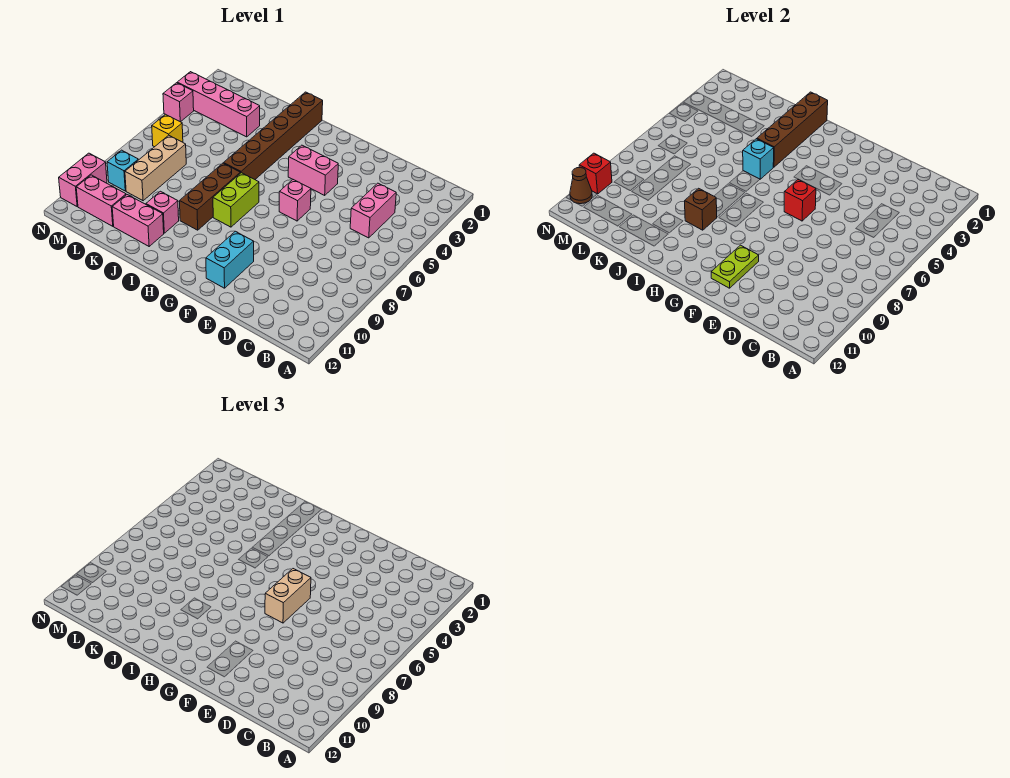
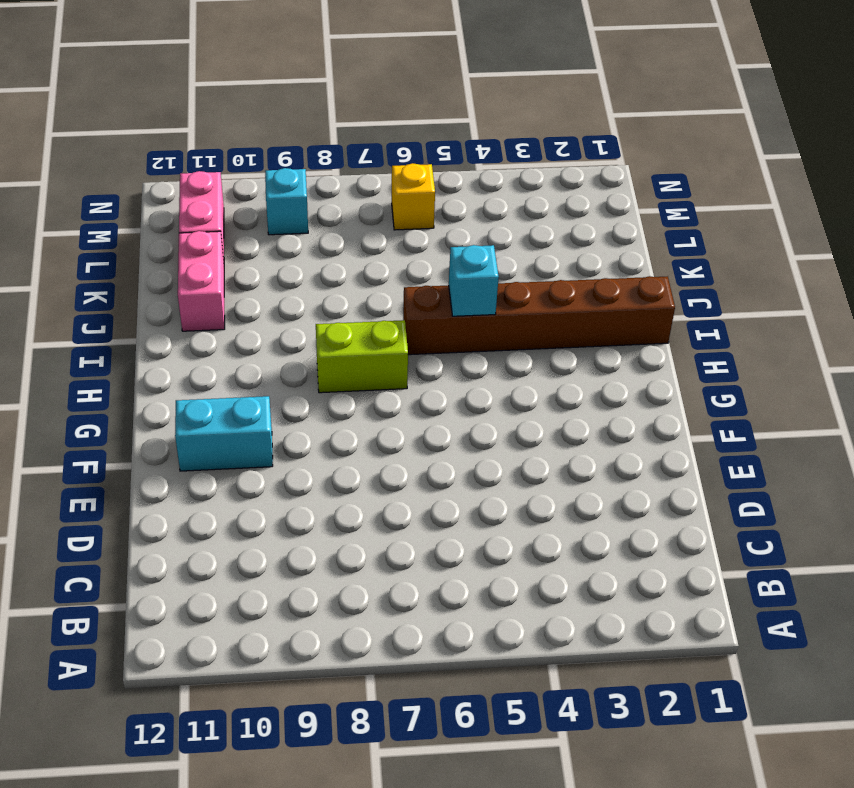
none -> pink brick C4:C5 level 1
none -> pink brick F4:G4 level 1
none -> pink brick F6 level 1

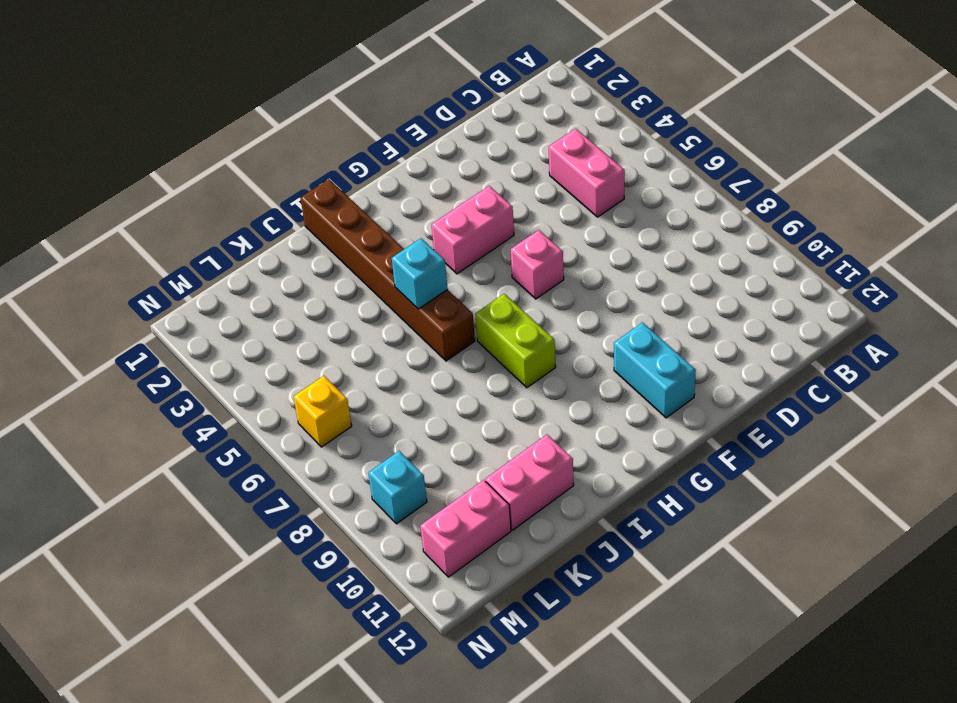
none -> brown brick I7:I9 level 1
none -> pink brick J10 level 1
none -> pink brick K3:N3 level 1

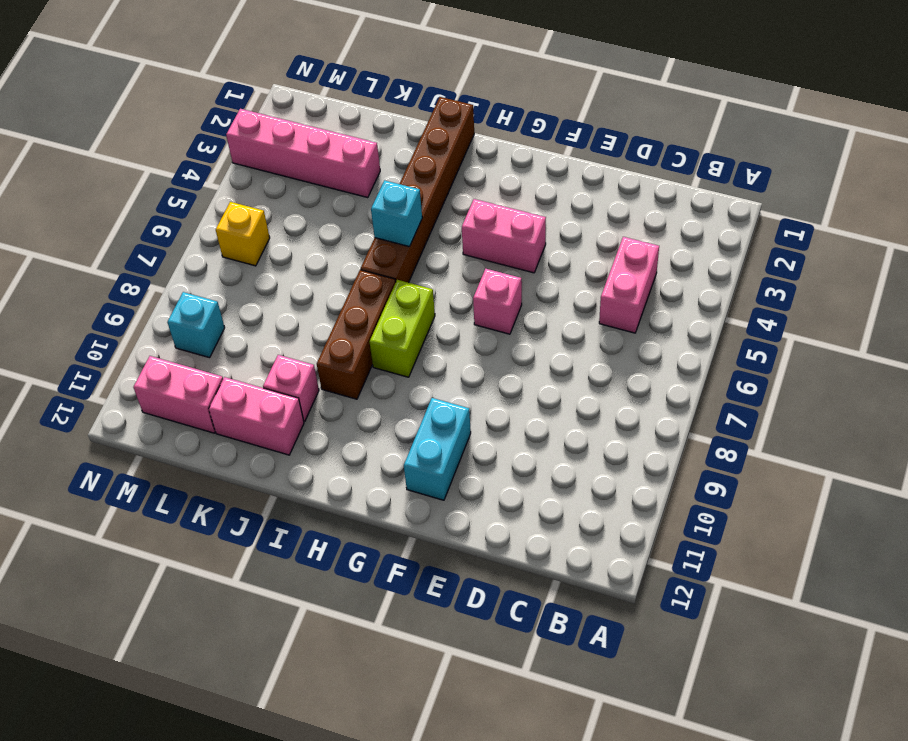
none -> tan brick L7:L9 level 1
none -> pink brick N4 level 1
none -> pink brick N10:N11 level 1

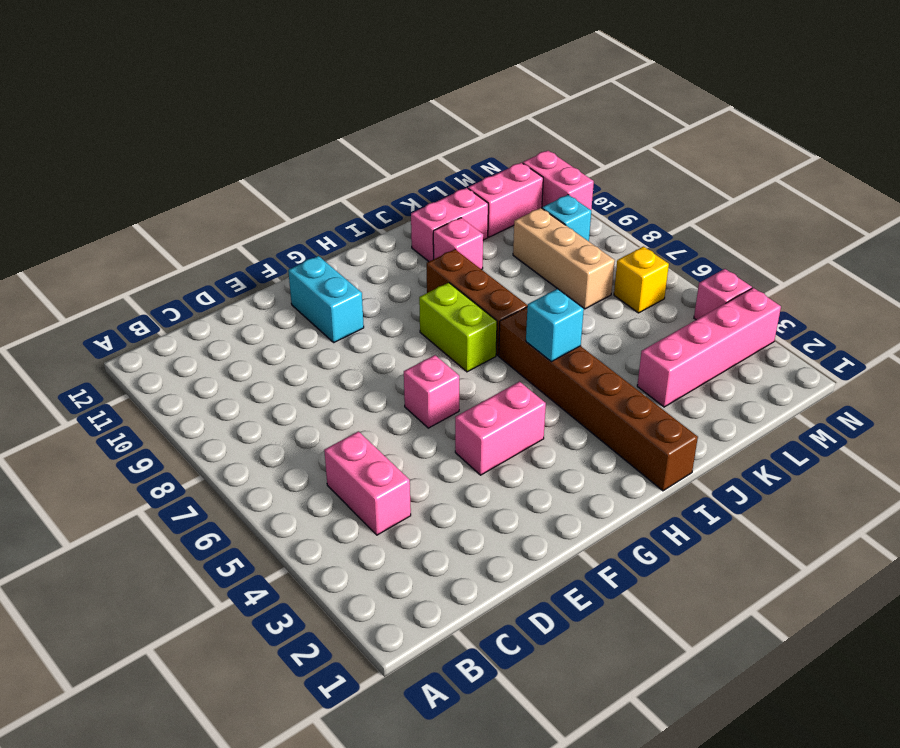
none -> red brick F6 level 2
none -> lime plate F10:F11 level 2
none -> brown brick I1:I4 level 2

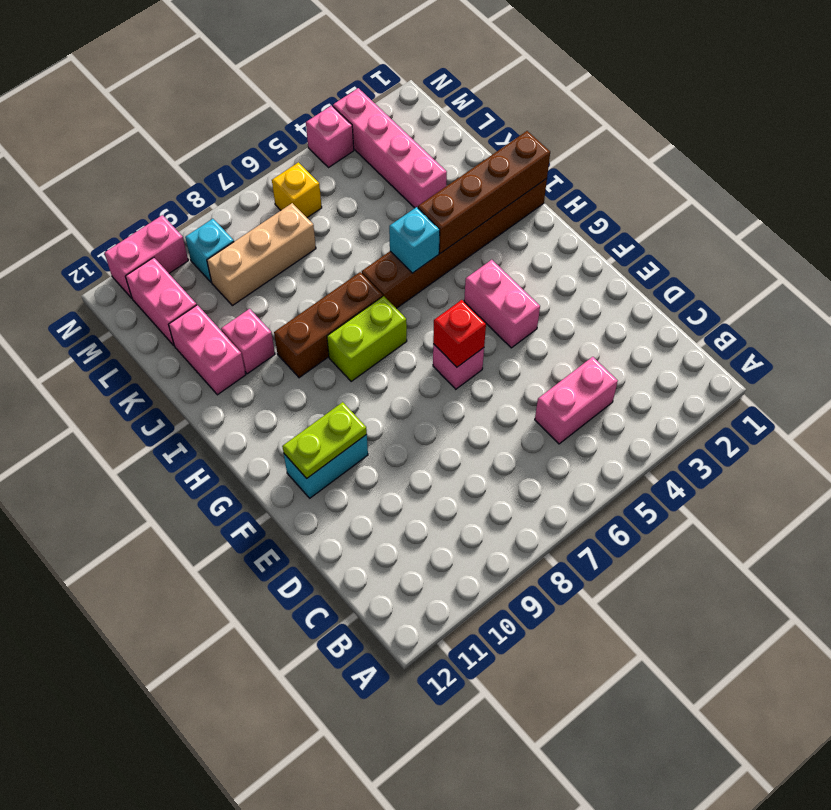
none -> brown brick I9 level 2
none -> red brick N10 level 2
none -> brown cone N11 level 2

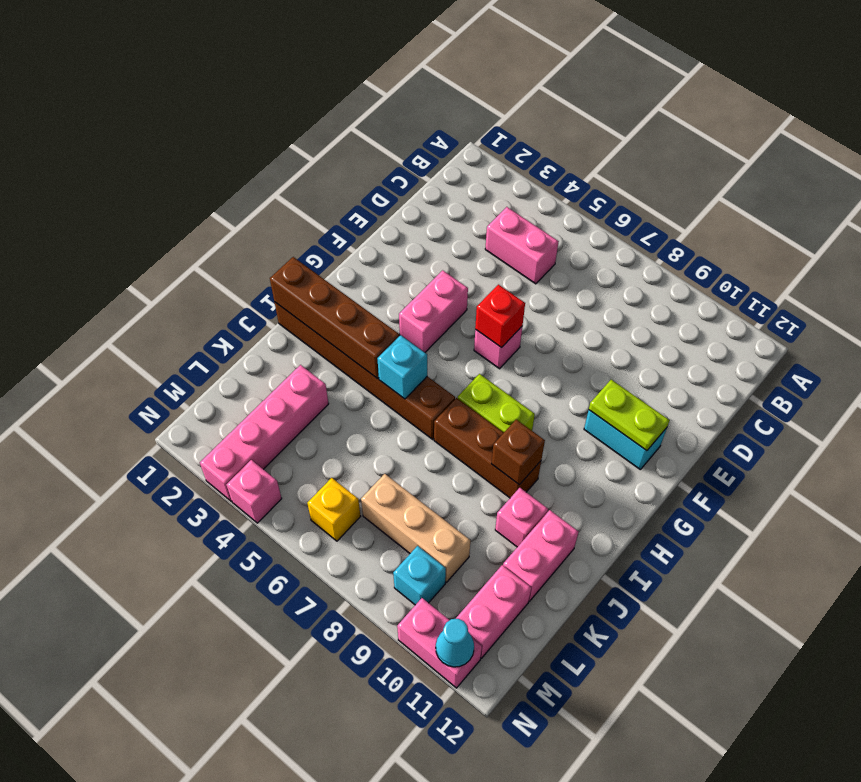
cyan cone N11 level 2 -> brown cone N11 level 2
none -> red brick N10 level 2
none -> tan brick F6:F7 level 3

